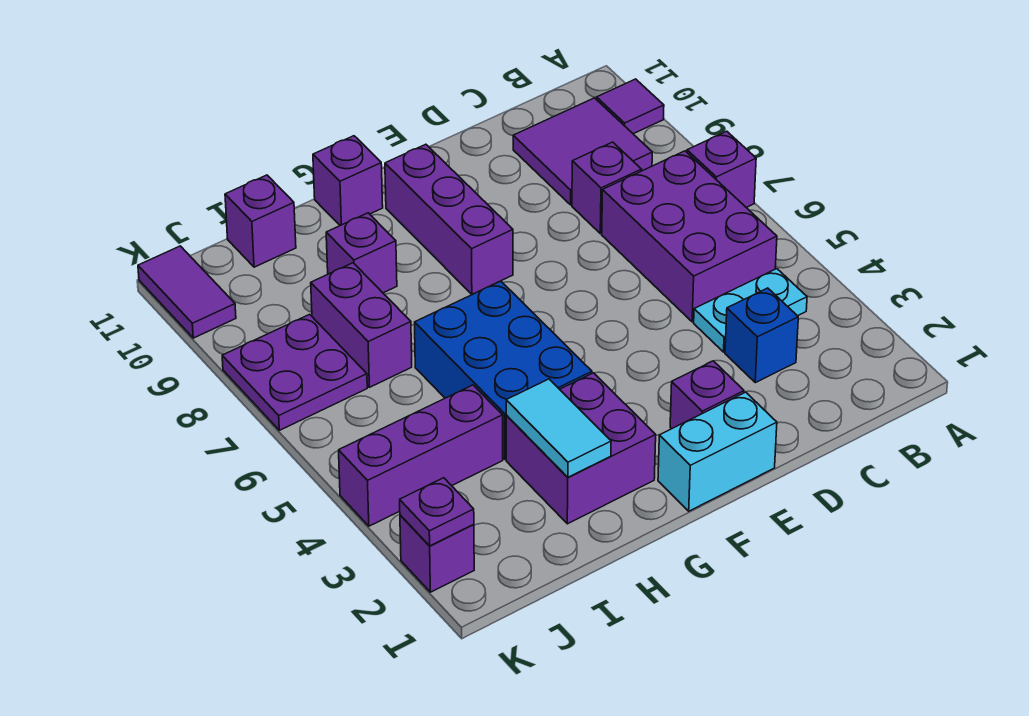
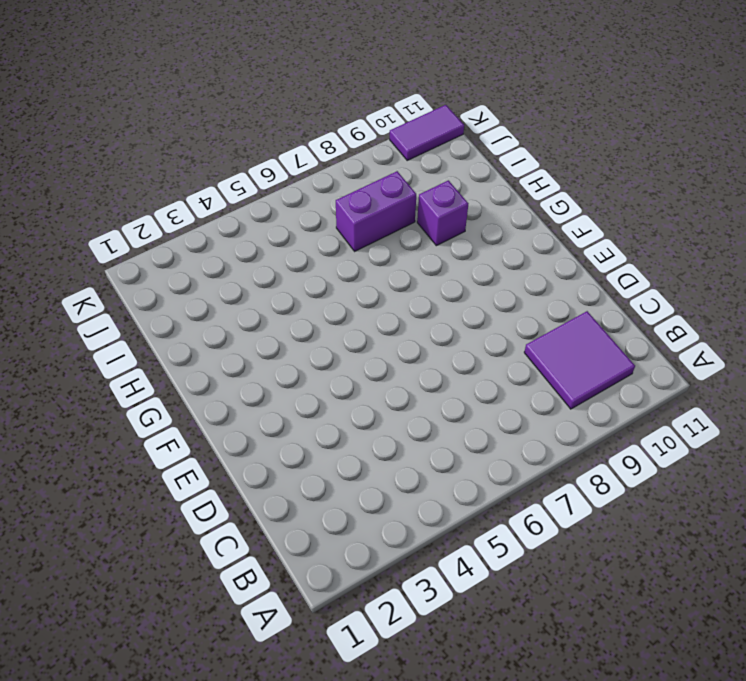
none -> purple brick A7 level 1
none -> purple tile A10 level 1
none -> cyan plate B4:C4 level 1

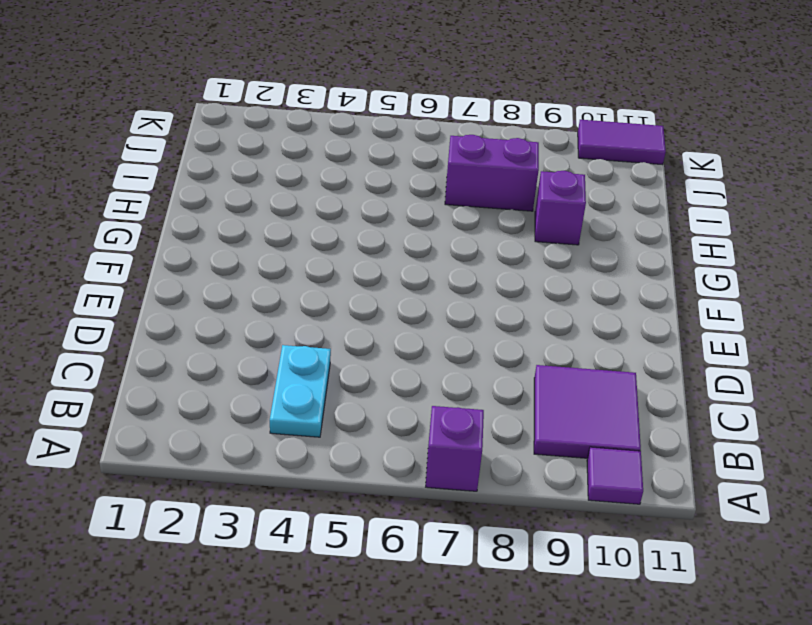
none -> purple brick B5:C7 level 1
none -> blue brick C3 level 1
none -> purple brick C8 level 1

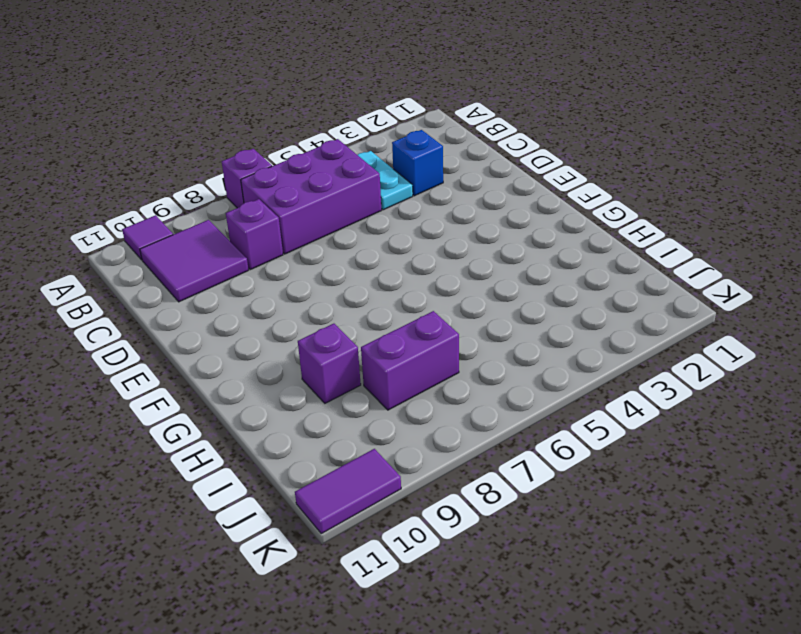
none -> cyan brick E1:F1 level 1
none -> purple brick E2 level 1
none -> purple brick F8:F10 level 1

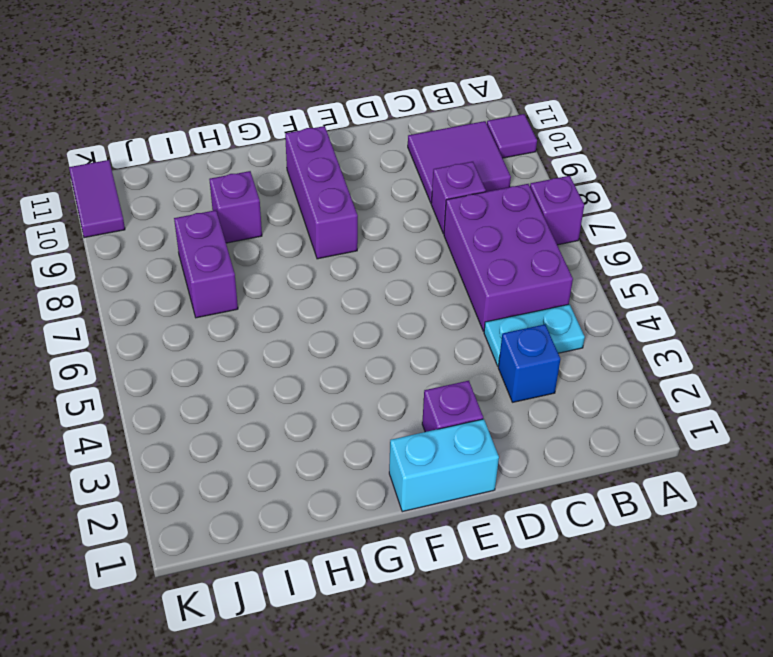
none -> purple brick G2:H3 level 1
none -> blue brick G4:H6 level 1
none -> purple brick G11 level 1

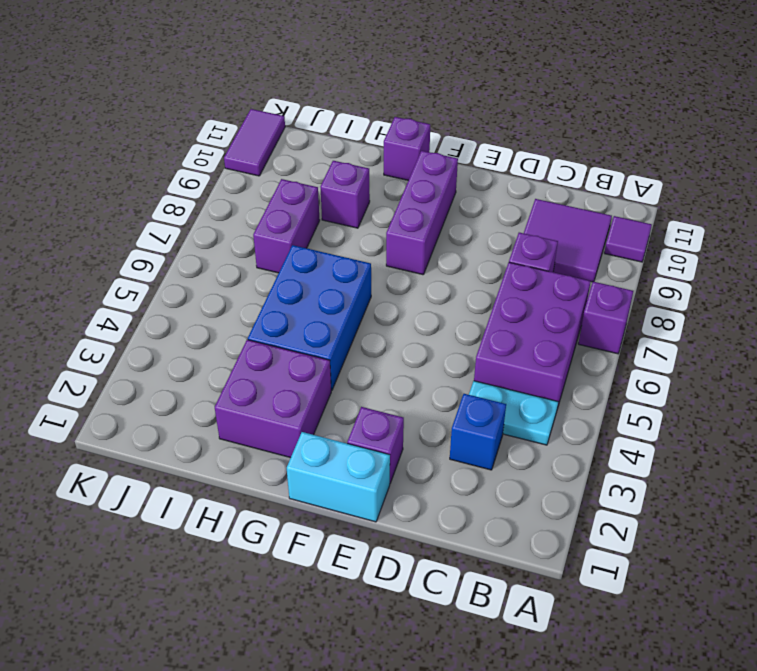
none -> purple brick I4:K4 level 1
none -> purple brick I11 level 1
none -> purple plate J7:K8 level 1

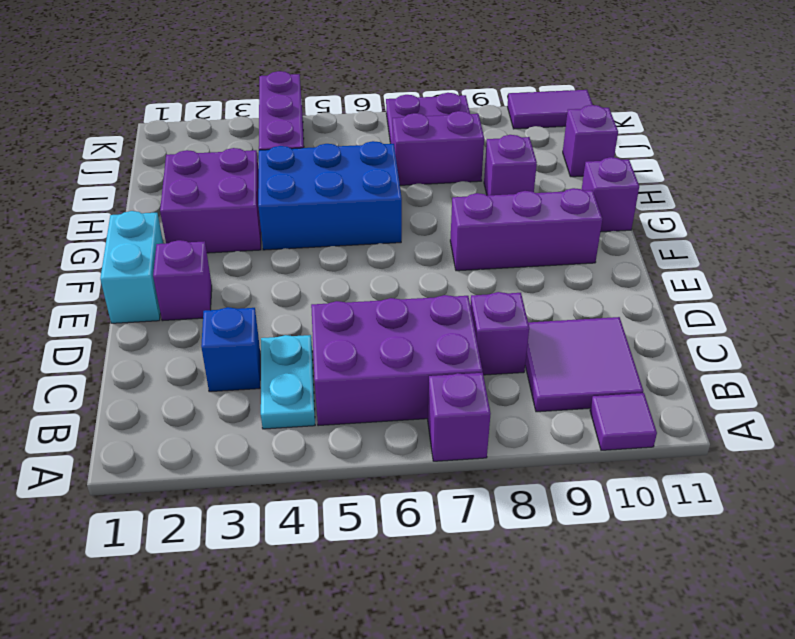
none -> purple brick K2 level 1
none -> cyan tile H2:H3 level 2
none -> purple plate K2 level 2

